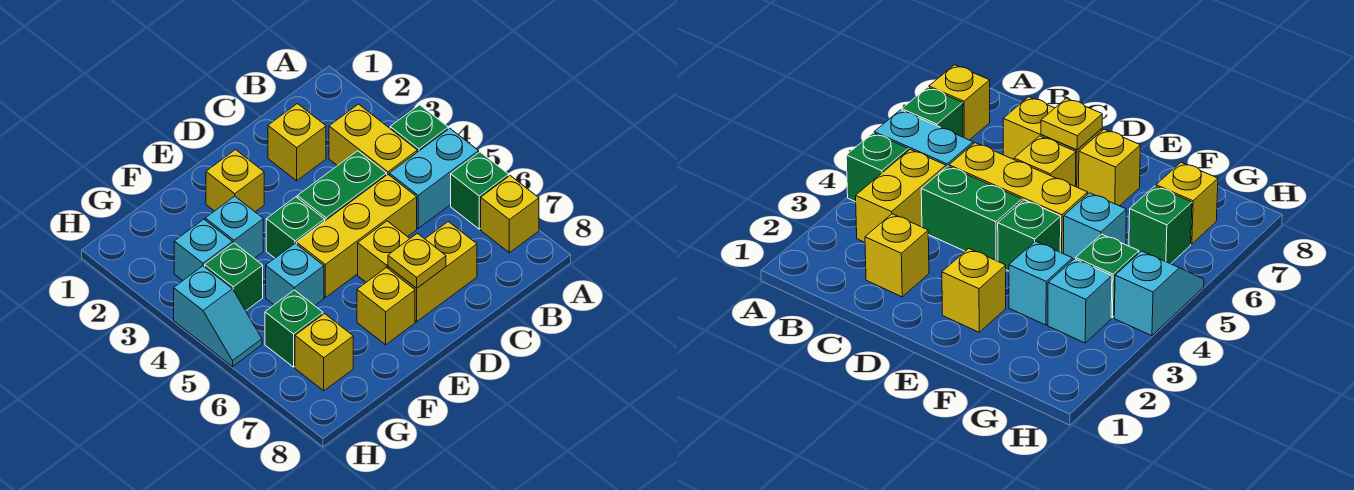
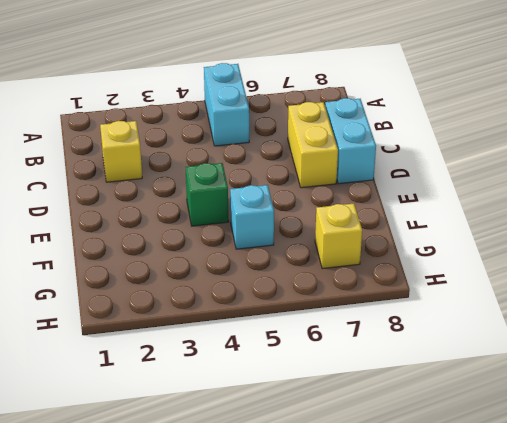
cyan brick C8:D8 level 1 -> none
none -> green brick A4 level 1
none -> green brick A6 level 1
none -> yellow brick A7 level 1

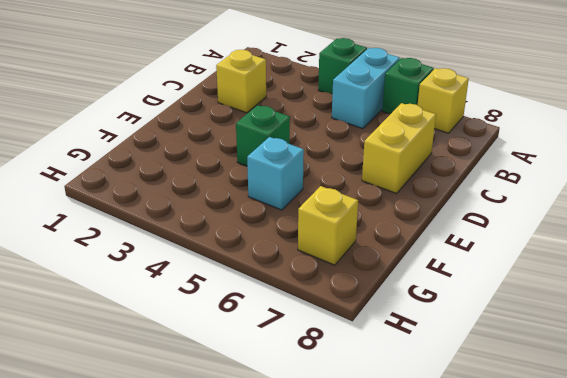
none -> yellow brick B3:B4 level 1
none -> green brick C4:D4 level 1
none -> yellow brick C5:E5 level 1

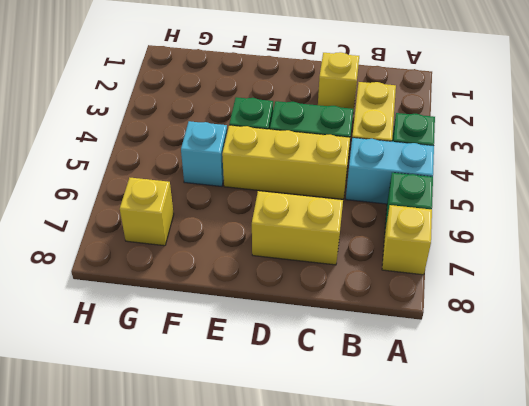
none -> yellow brick D6 level 1
none -> yellow brick E2 level 1
none -> yellow brick E7 level 1

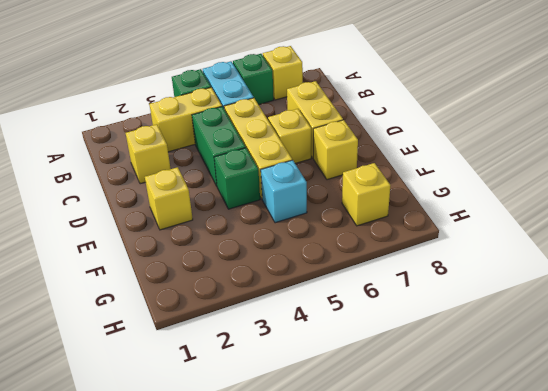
none -> cyan brick F3 level 1
none -> cyan brick G3 level 1
none -> green brick G4 level 1

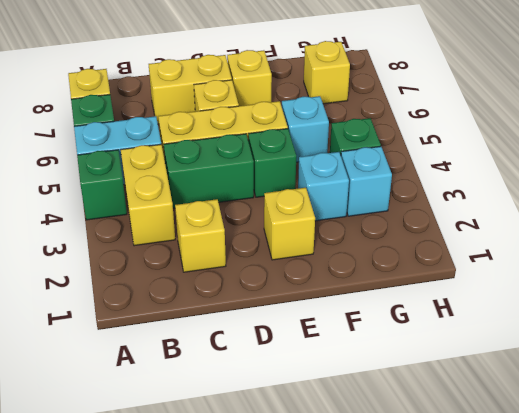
none -> green brick G6 level 1
none -> cyan slope H4:H5 level 1 top 4
none -> yellow plate D7 level 2

